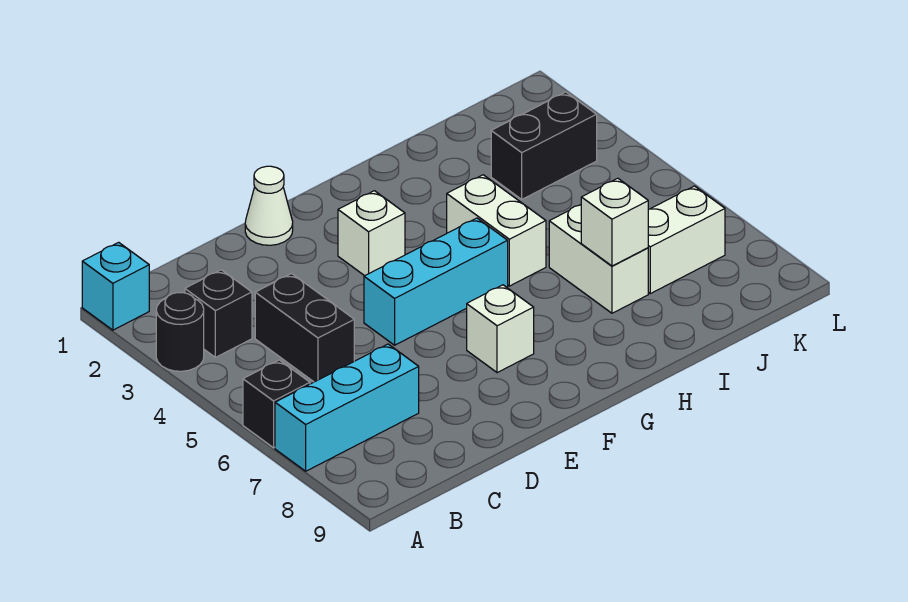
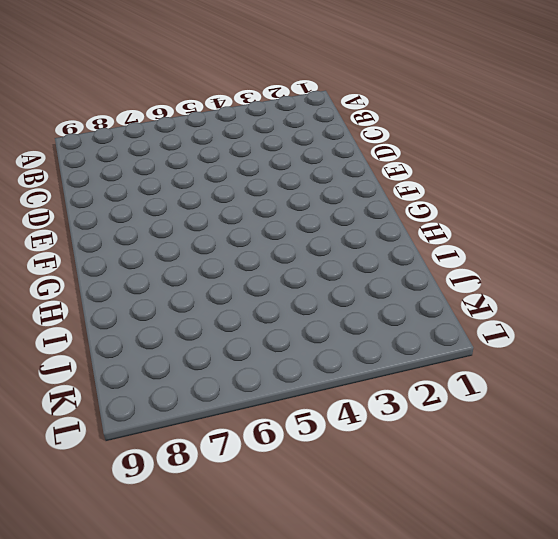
none -> cyan brick A1 level 1
none -> black round brick A3 level 1
none -> black brick A6 level 1

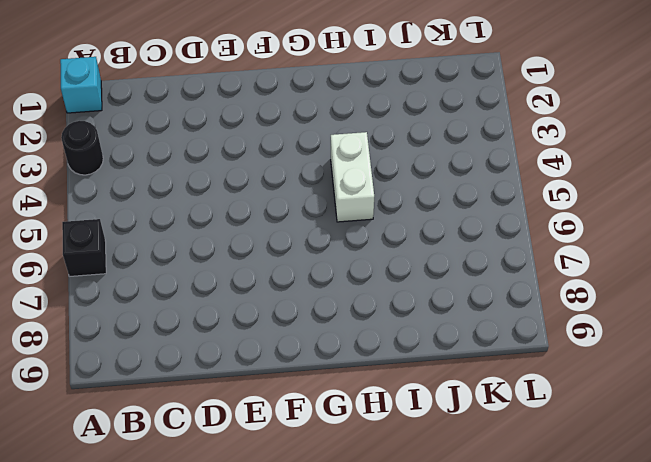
none -> cyan brick A7:C7 level 1
none -> black brick B3 level 1
none -> black brick C4:C5 level 1

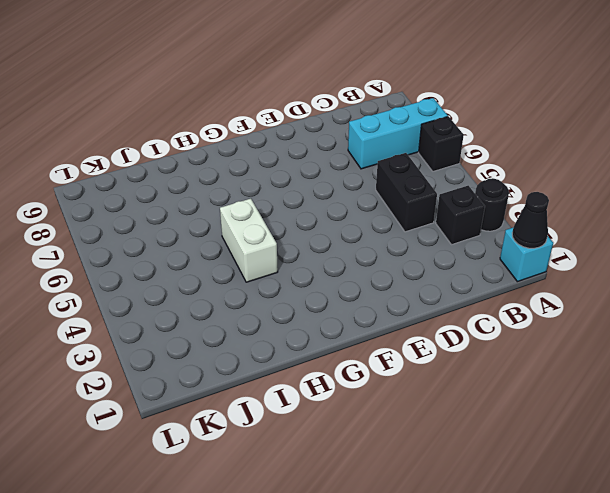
black cone A1 level 2 -> none
none -> white cone E1 level 1
none -> cyan brick E5:G5 level 1
none -> white brick F3 level 1

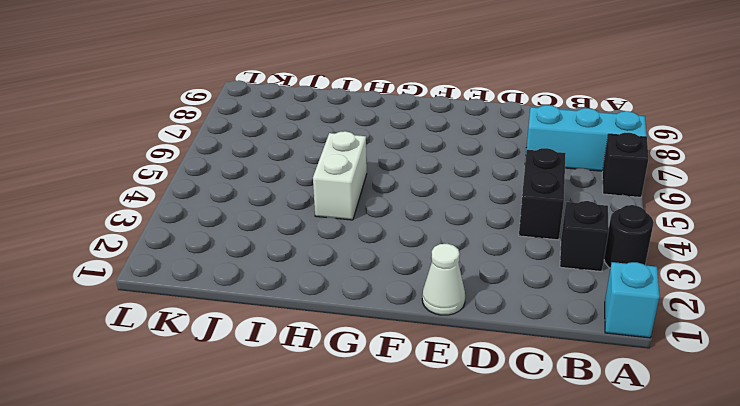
none -> cyan brick E5:G5 level 1
none -> white brick F3 level 1
none -> white brick F7 level 1

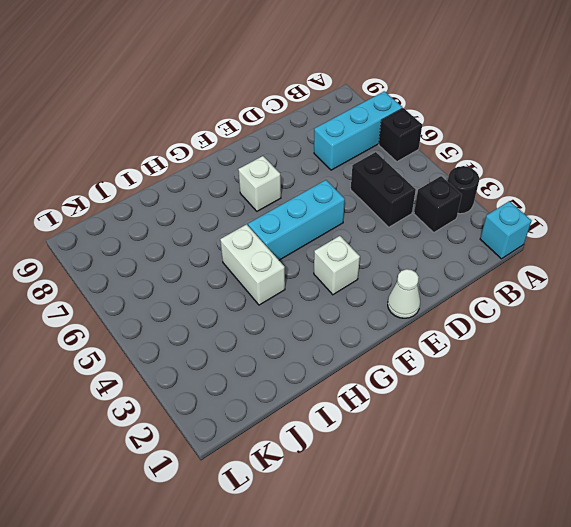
none -> white brick I6:I7 level 1
none -> black brick J3:K3 level 1
none -> white brick J7:K7 level 1

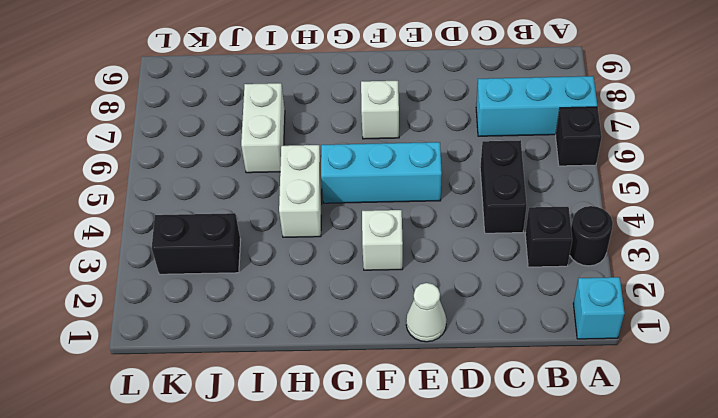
none -> white brick J7:K7 level 1
none -> white brick I7 level 2

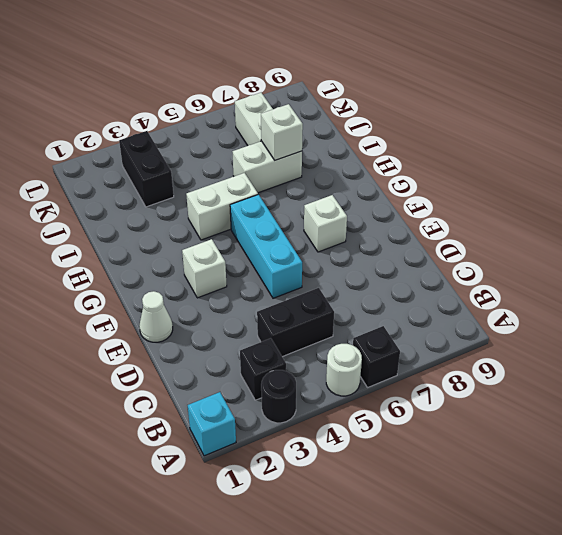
white round brick A5 level 1 -> none
none -> cyan brick A7:C7 level 1

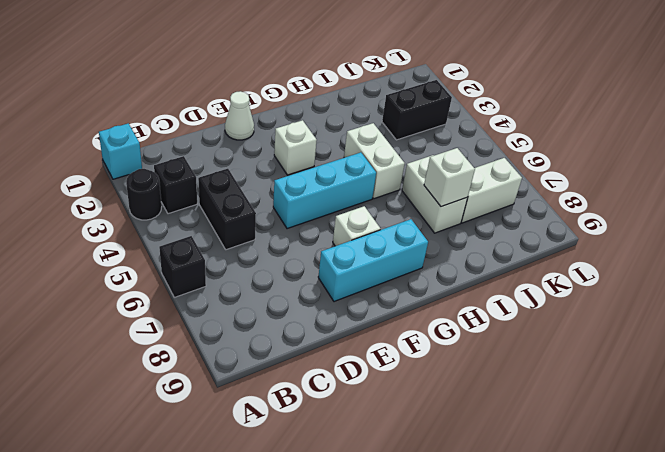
cyan brick E8:G8 level 1 -> cyan brick A7:C7 level 1

